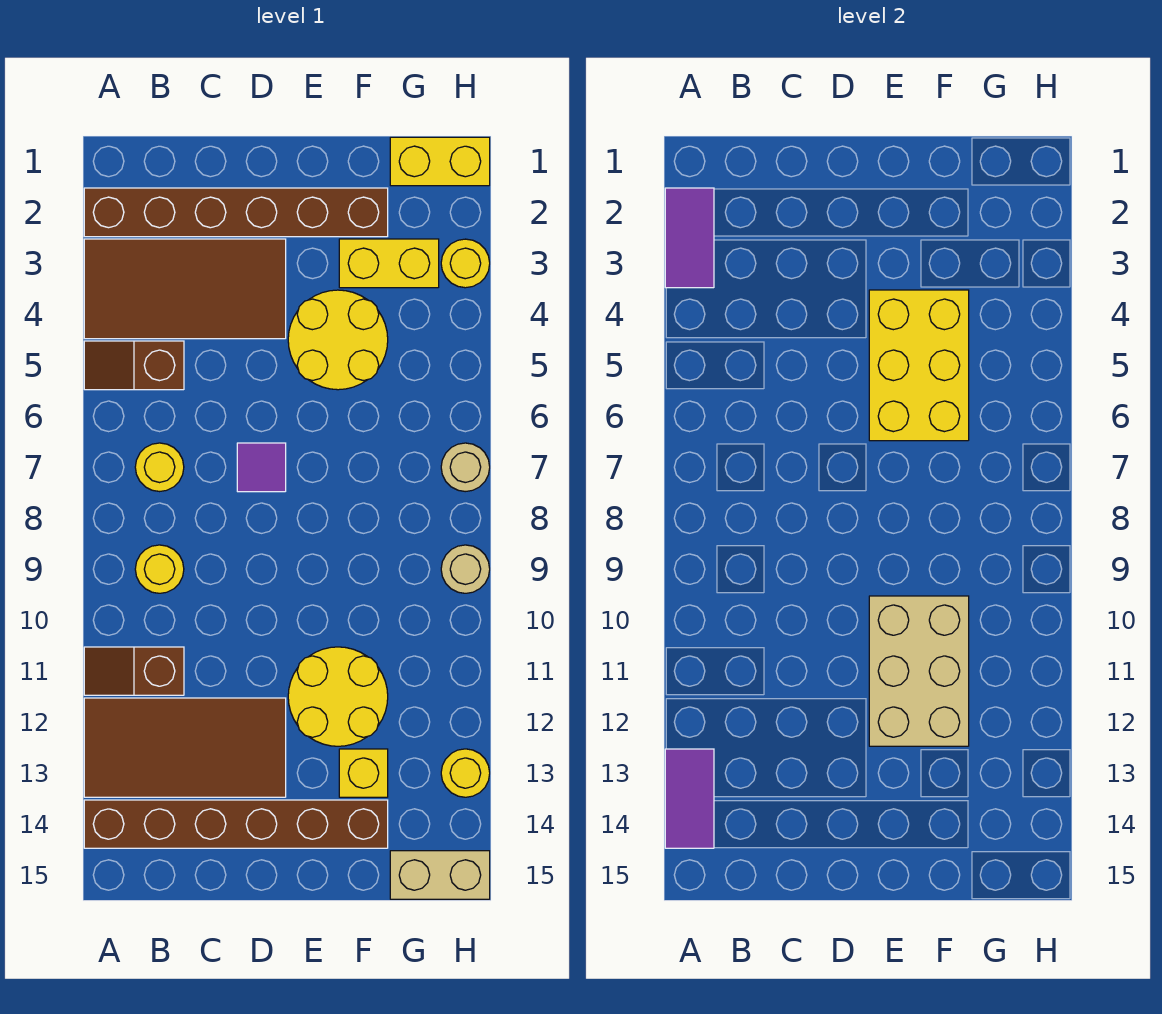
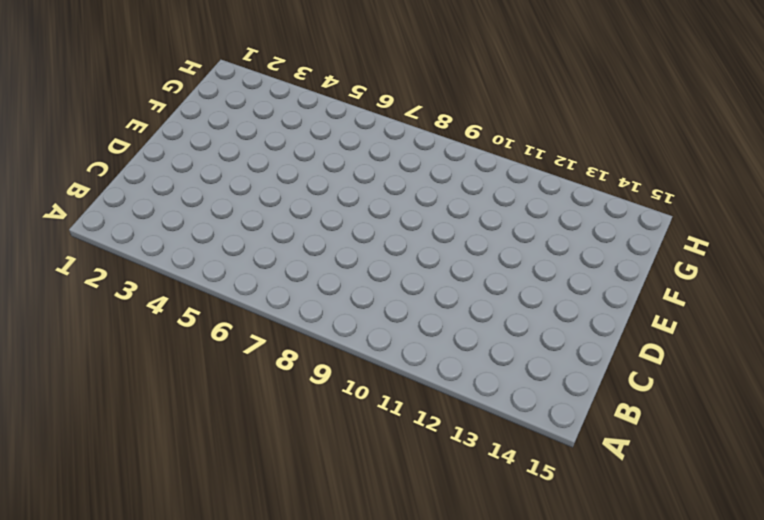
none -> brown brick A2:F2 level 1
none -> brown tile A3:D4 level 1
none -> brown slope A5:B5 level 1 top B

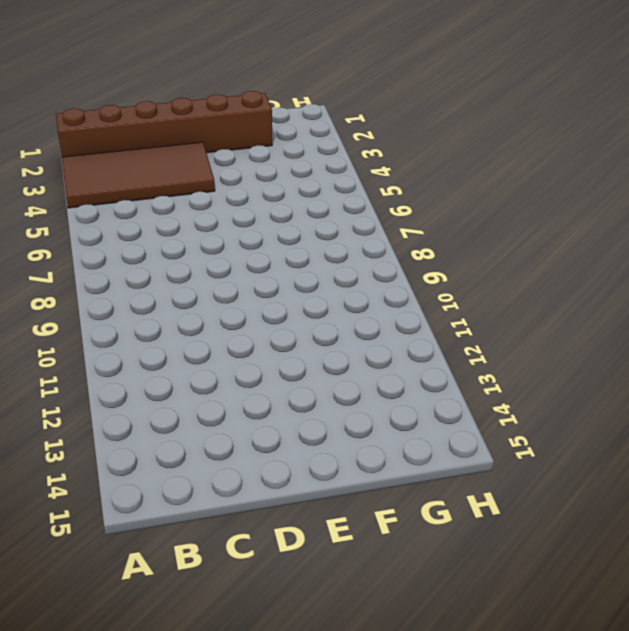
none -> brown slope A5:B5 level 1 top B
none -> brown slope A11:B11 level 1 top B
none -> brown tile A12:D13 level 1

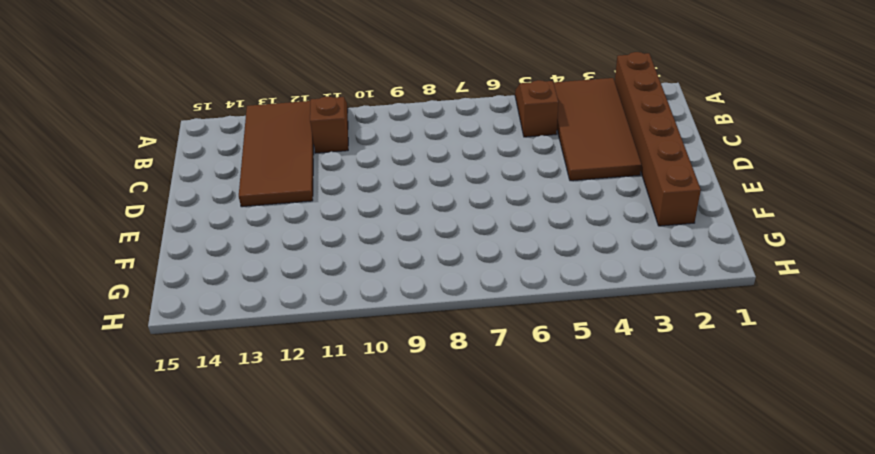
none -> brown brick A14:F14 level 1
none -> yellow round brick B7 level 1
none -> yellow round brick B9 level 1

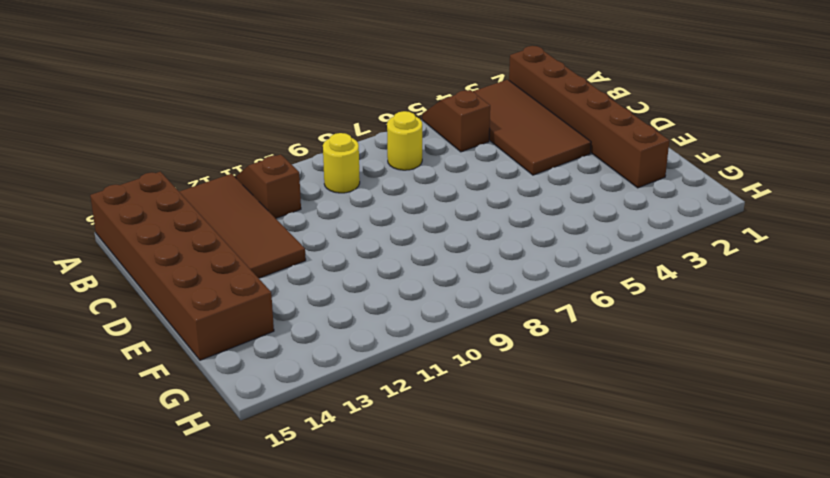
brown brick A14:F15 level 1 -> brown brick A14:F14 level 1
none -> purple tile D7 level 1
none -> yellow round brick E4:F5 level 1
none -> yellow round brick E11:F12 level 1

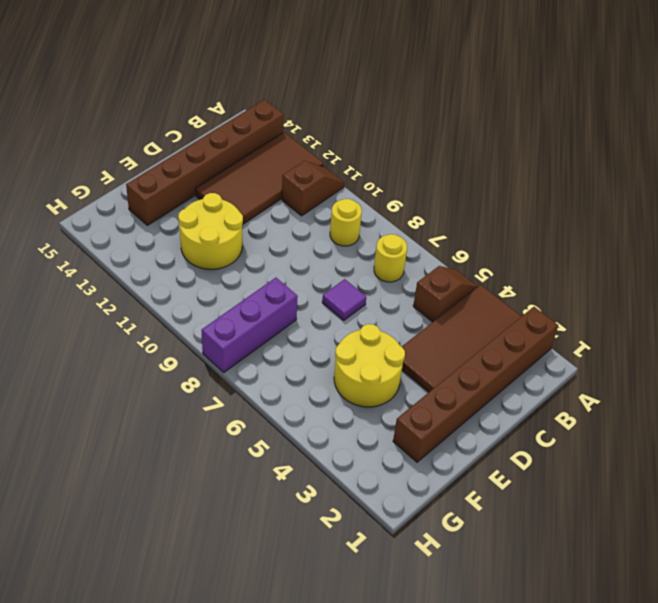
purple brick F8:H8 level 1 -> none
none -> yellow brick F3:G3 level 1
none -> yellow brick F13 level 1
none -> yellow brick G1:H1 level 1

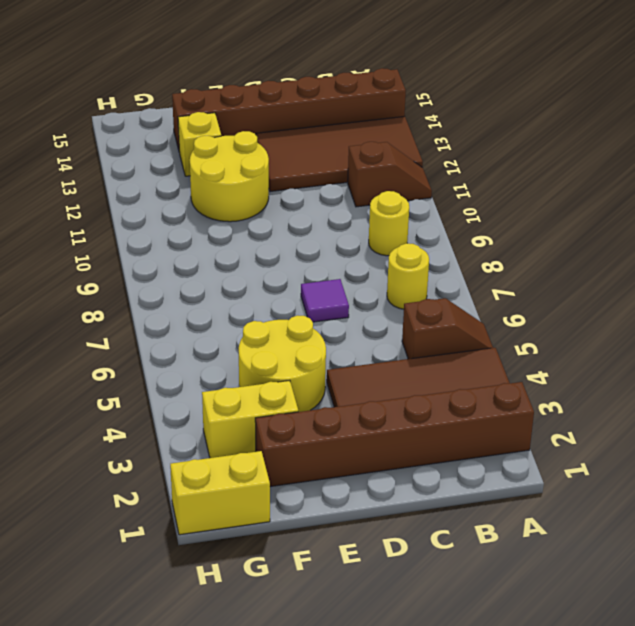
none -> tan brick G15:H15 level 1
none -> yellow round brick H3 level 1
none -> tan round brick H7 level 1

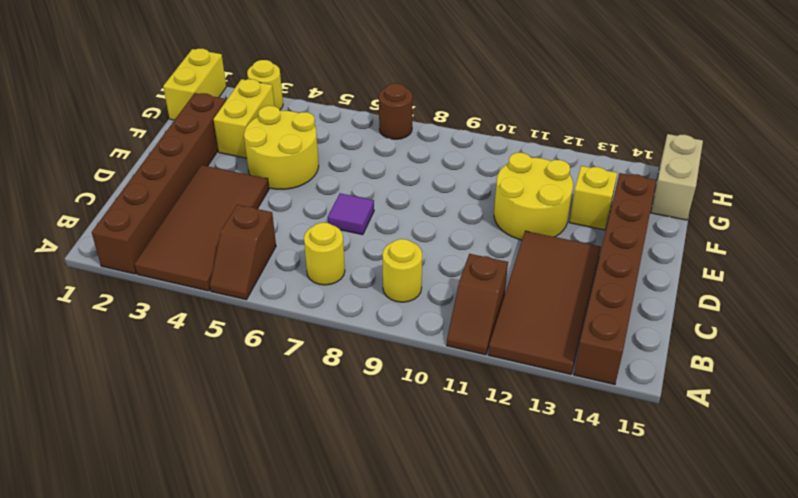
brown round brick H7 level 1 -> tan round brick H7 level 1
none -> tan round brick H9 level 1
none -> yellow round brick H13 level 1
none -> purple tile A2:A3 level 2

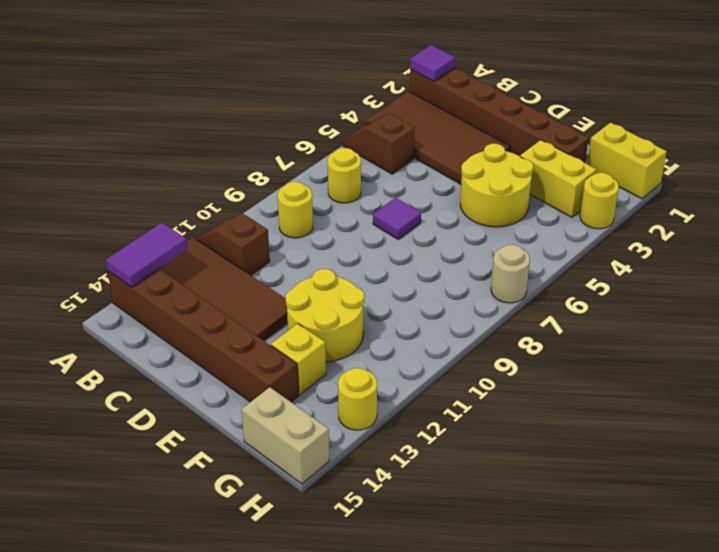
purple tile A2 level 2 -> purple tile A2:A3 level 2
none -> tan round brick H9 level 1
none -> yellow brick E4:F6 level 2
none -> tan brick E10:F12 level 2

